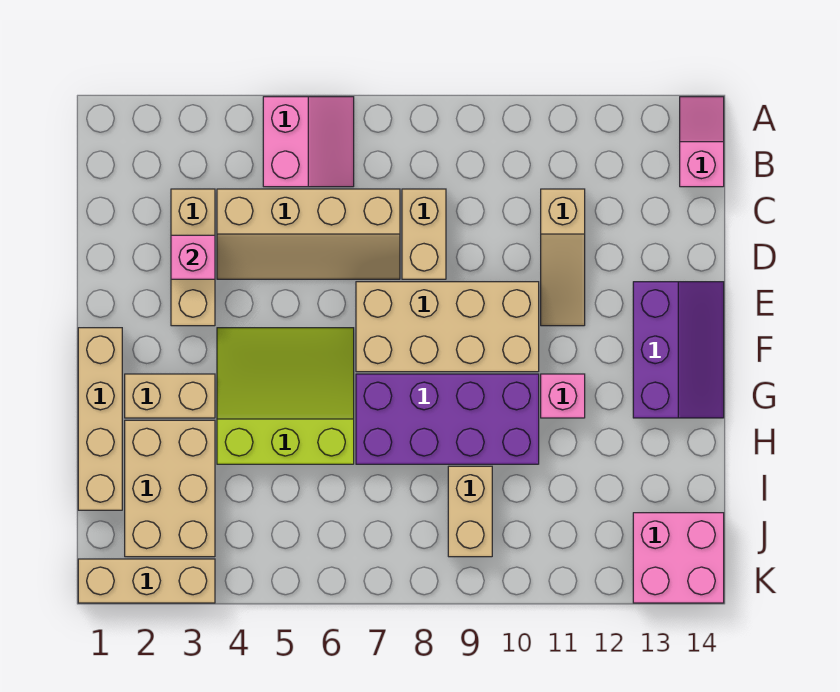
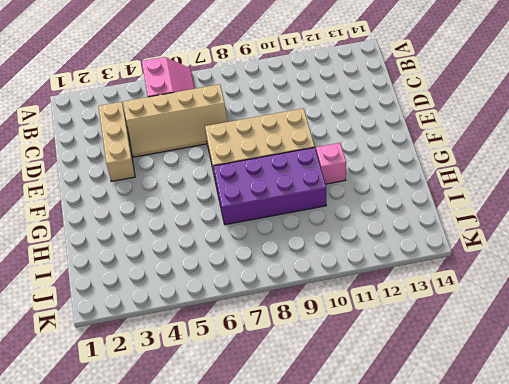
none -> pink slope A14:B14 level 1 top B
none -> tan brick C8:D8 level 1
none -> tan slope C11:E11 level 1 top C

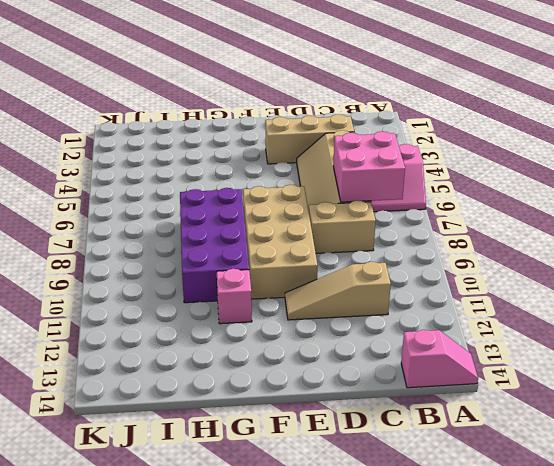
pink brick B6:C7 level 2 -> pink brick J13:K14 level 1
none -> purple slope E13:G14 level 1 top 13
none -> tan brick F1:I1 level 1
none -> lime slope F4:H6 level 1 top H

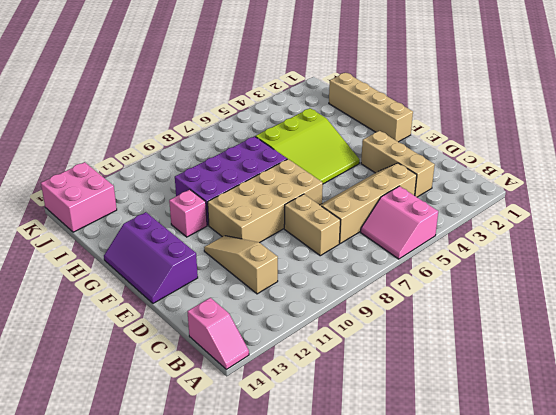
none -> tan brick G2:G3 level 1
none -> tan brick H2:J3 level 1
none -> tan brick I9:J9 level 1

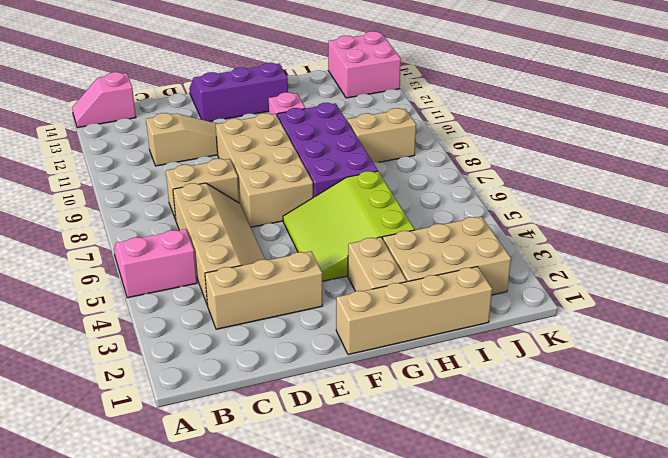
none -> tan brick K1:K3 level 1
none -> pink brick D3 level 2

